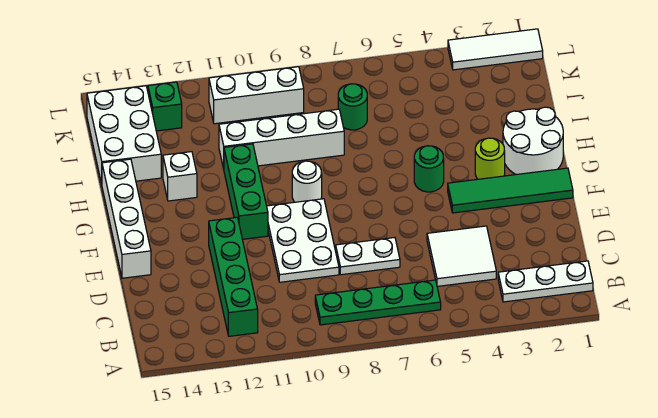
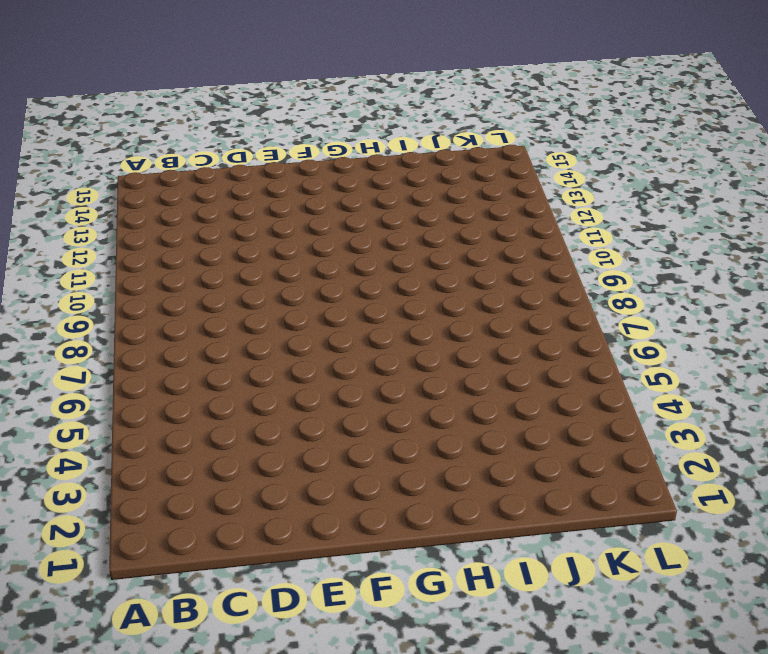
none -> white plate B1:B3 level 1
none -> green plate B6:B9 level 1
none -> green brick B12:E12 level 1

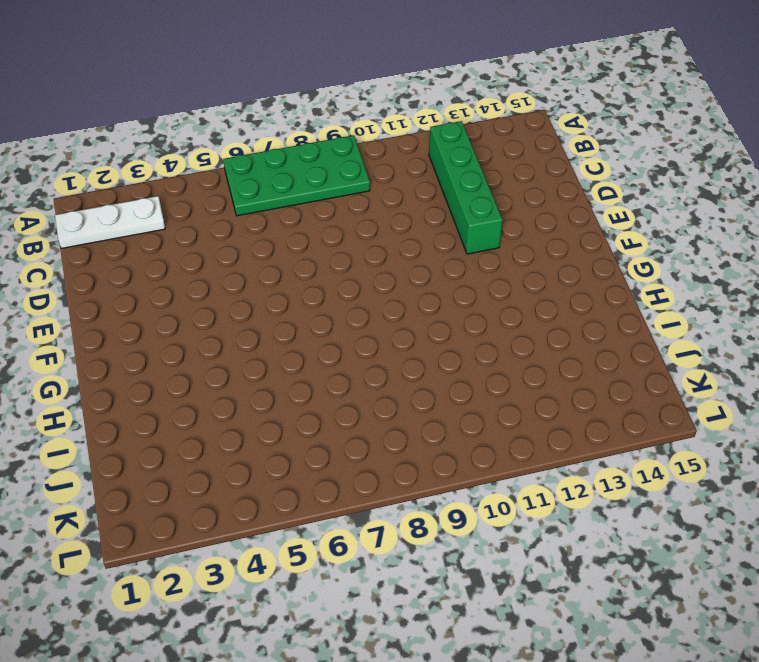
green plate A6:B9 level 1 -> green plate B6:B9 level 1
none -> white tile C4:D5 level 1
none -> white plate D7:D8 level 1
none -> white plate D9:F10 level 1

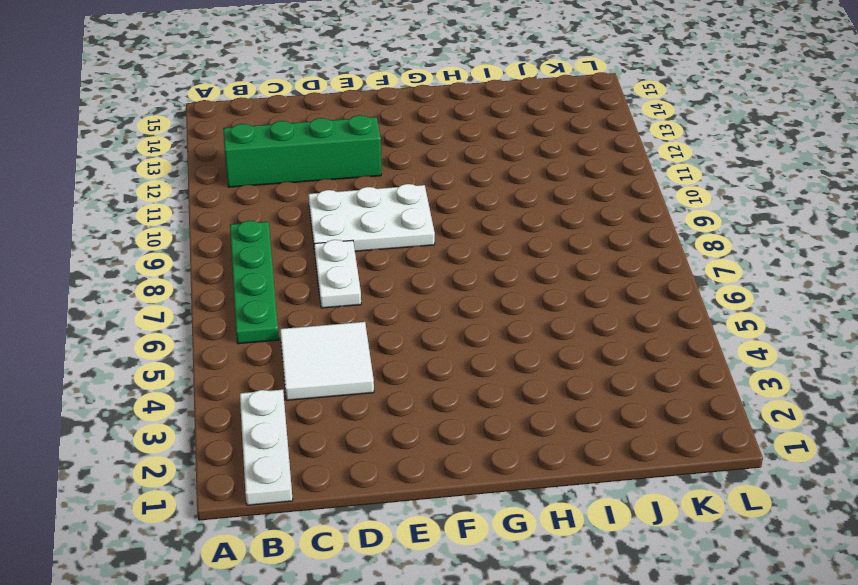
none -> white brick E15:H15 level 1
none -> green tile F1:F4 level 1
none -> green brick F11:H11 level 1

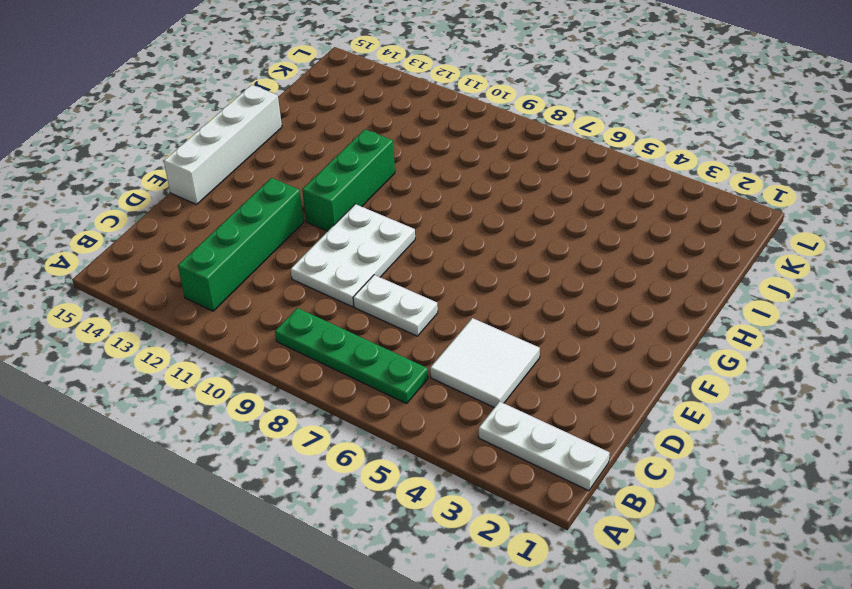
none -> green tile F1:F4 level 1
none -> white round brick G1:H2 level 1
none -> lime round brick G3 level 1

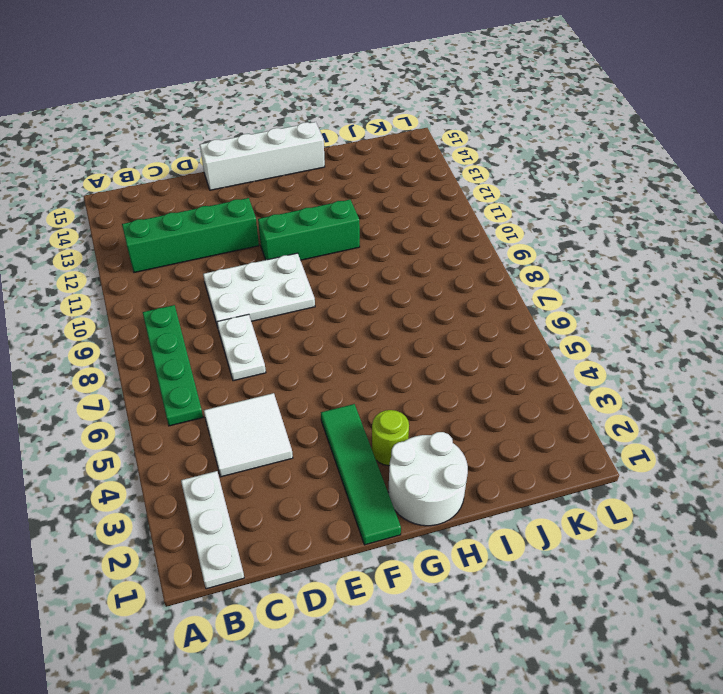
none -> green round brick G5 level 1
none -> white round brick G9 level 1
none -> white brick H13 level 1

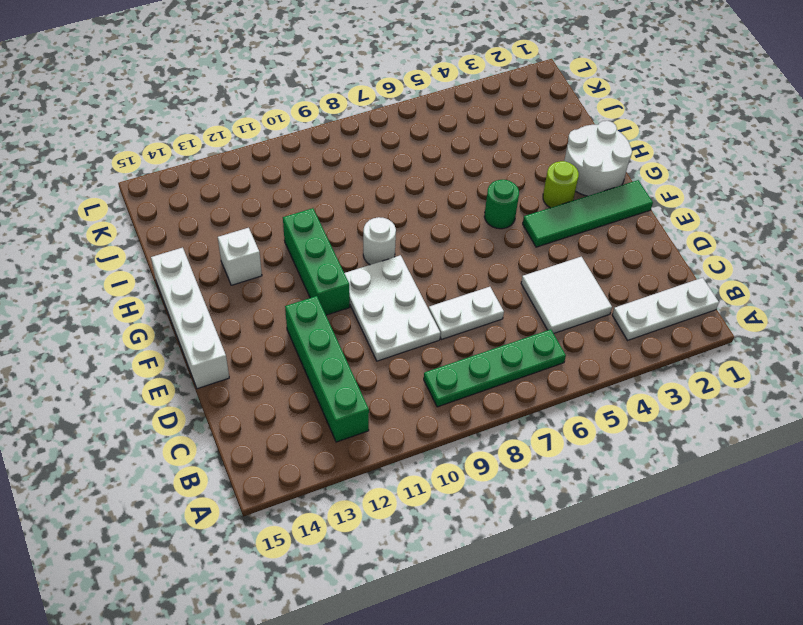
none -> white brick I8:I11 level 1
none -> white brick I14:K15 level 1
none -> green round brick J7 level 1

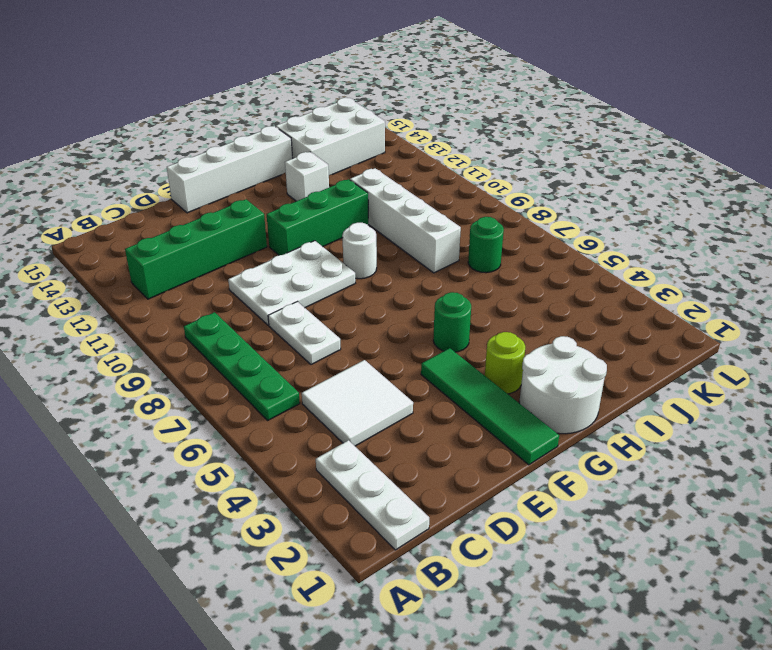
none -> white brick K9:K11 level 1
none -> green brick K13 level 1
none -> white tile L1:L3 level 1

